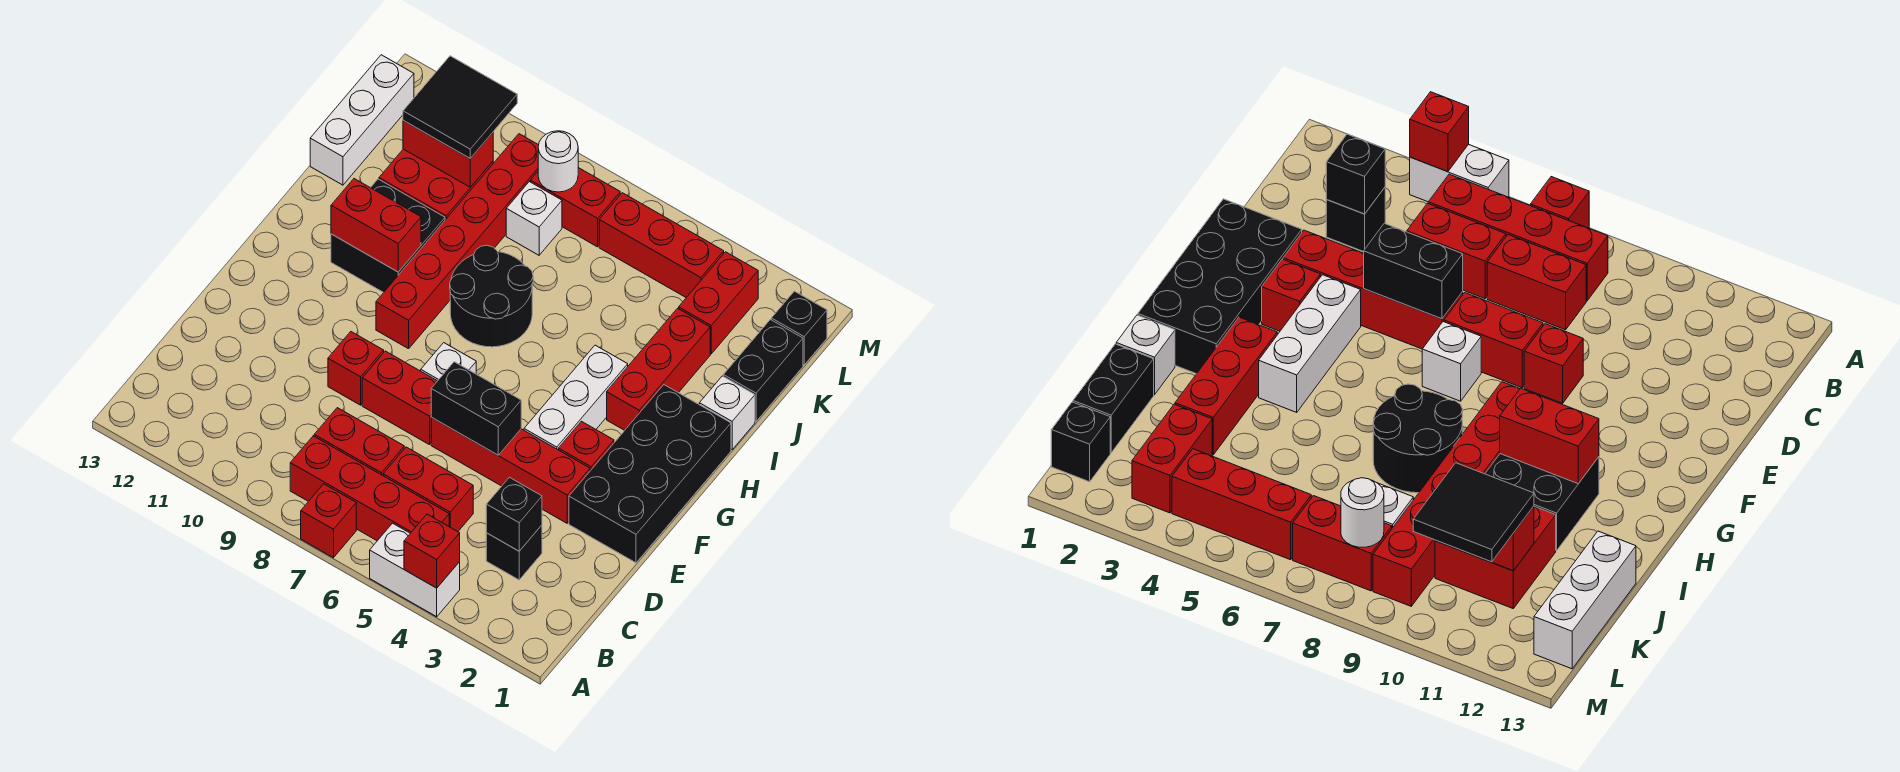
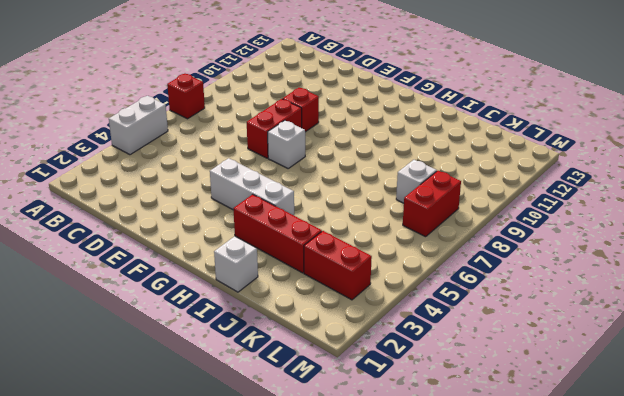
none -> red brick B5:B8 level 1
none -> black brick C3 level 1
none -> red brick C5:C6 level 1
none -> red brick C7:C8 level 1

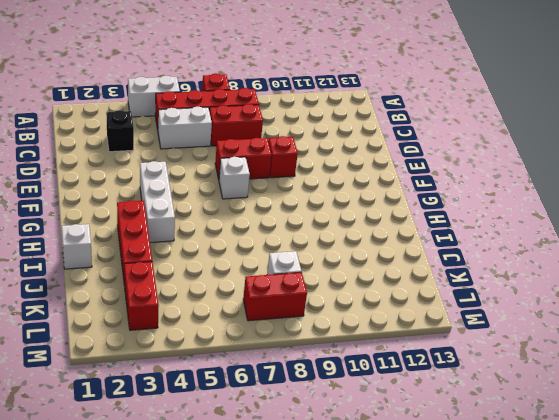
white brick C5:C6 level 1 -> red brick C5:C6 level 1
none -> black brick E1:H2 level 1
none -> red brick E3:E6 level 1
none -> red brick F3 level 1
none -> red brick G9:L9 level 1

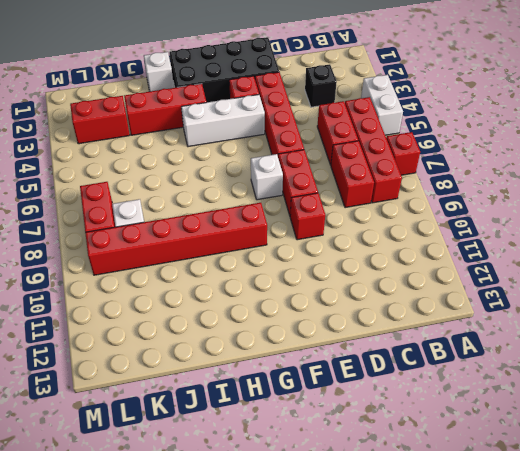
none -> black round brick H7:I8 level 1
none -> black brick H10:I11 level 1
none -> black brick J1:K1 level 1
none -> red brick J10:K11 level 1

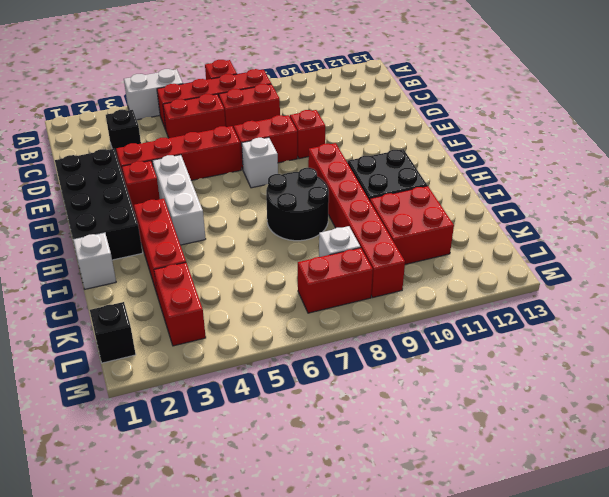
none -> black brick J1:K1 level 1
none -> white brick J13:L13 level 1
none -> red brick L4:L6 level 1
none -> red brick A4 level 2

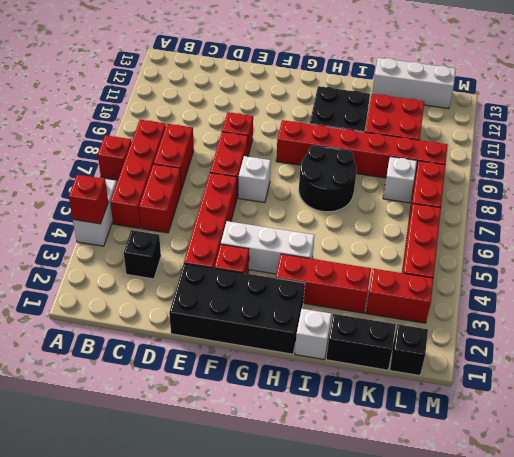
none -> black brick C3 level 2
none -> black brick E5:E6 level 2
none -> red brick H10:H11 level 2
none -> red brick K10:K11 level 2

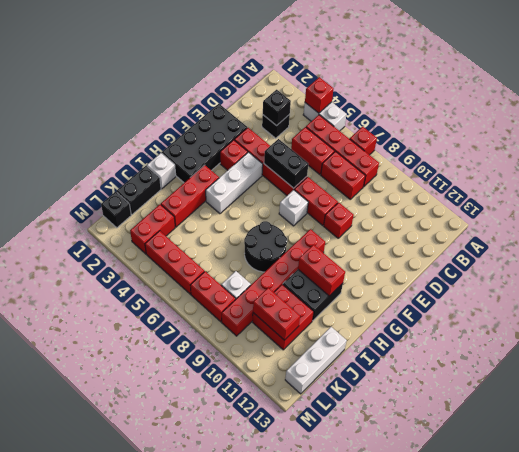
none -> white round brick L8 level 2
none -> black tile K10:L11 level 3

